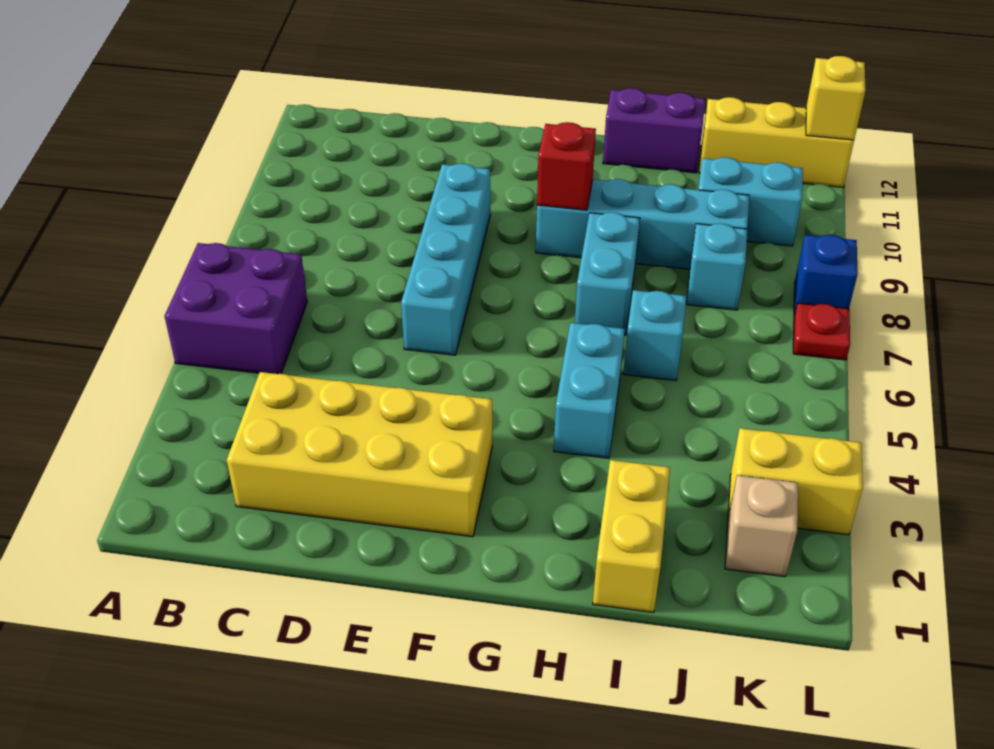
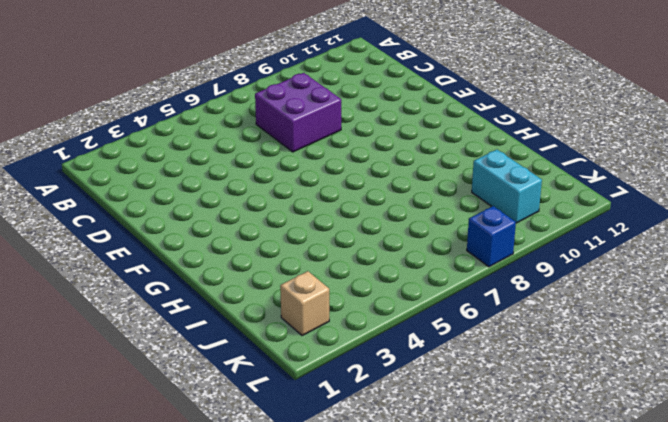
purple brick C7:D8 level 1 -> purple brick A5:B6 level 1
none -> yellow brick C2:F3 level 1
none -> cyan brick E6:E9 level 1
none -> cyan brick G9:J9 level 1

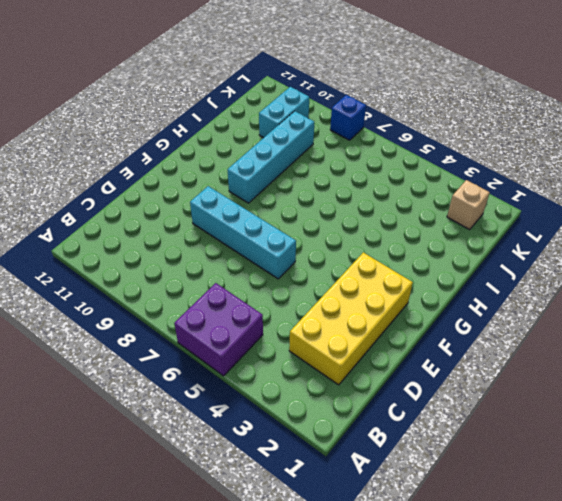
none -> cyan brick H4:H5 level 1
none -> cyan brick H7:H8 level 1
none -> purple brick H12:I12 level 1

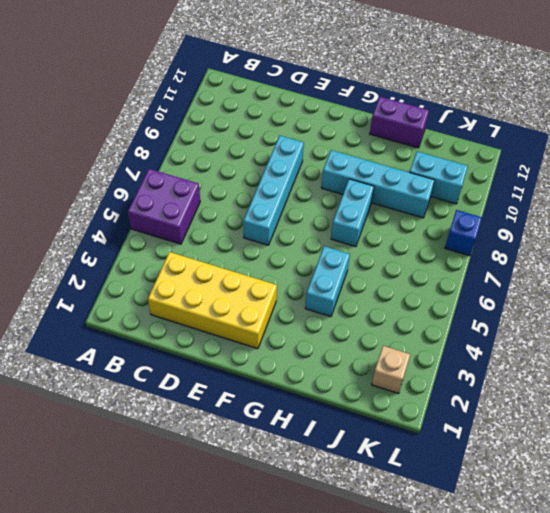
none -> yellow brick I1:I2 level 1
none -> cyan brick I6 level 1
none -> cyan brick J8 level 1

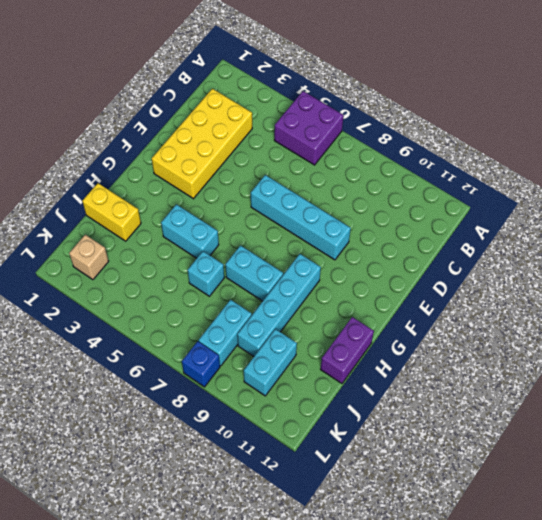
cyan brick J8:K8 level 1 -> cyan brick J8 level 1
none -> yellow brick J12:L12 level 1
none -> yellow brick K3:L3 level 1
none -> red plate L7 level 1

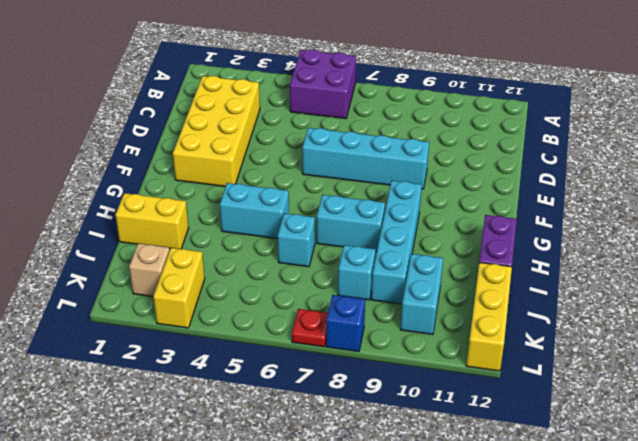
none -> red brick G9 level 2
none -> yellow brick L12 level 2

